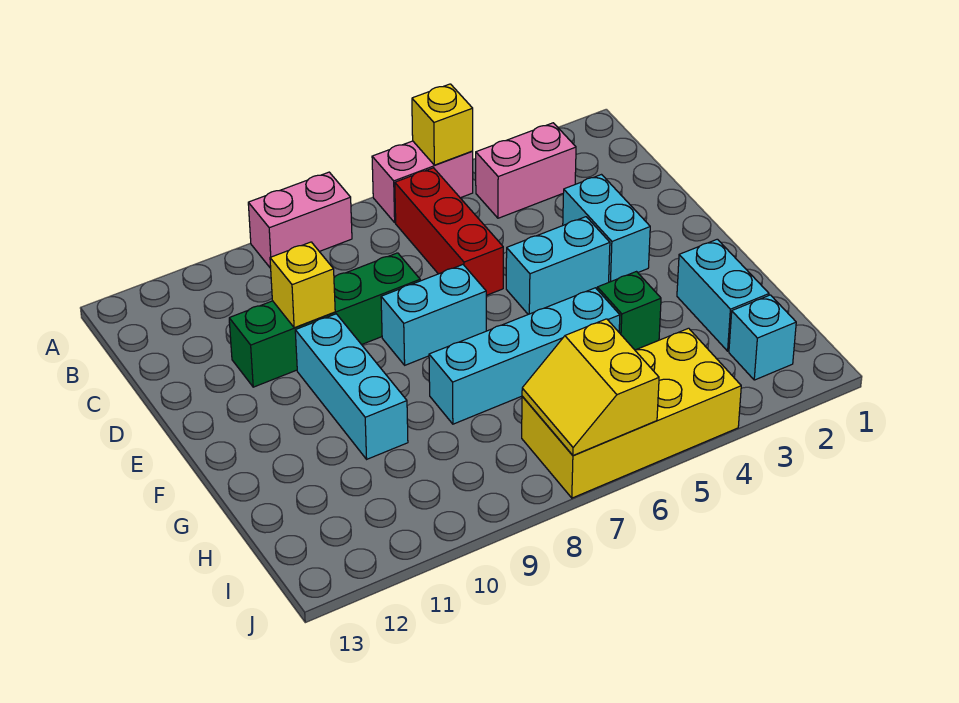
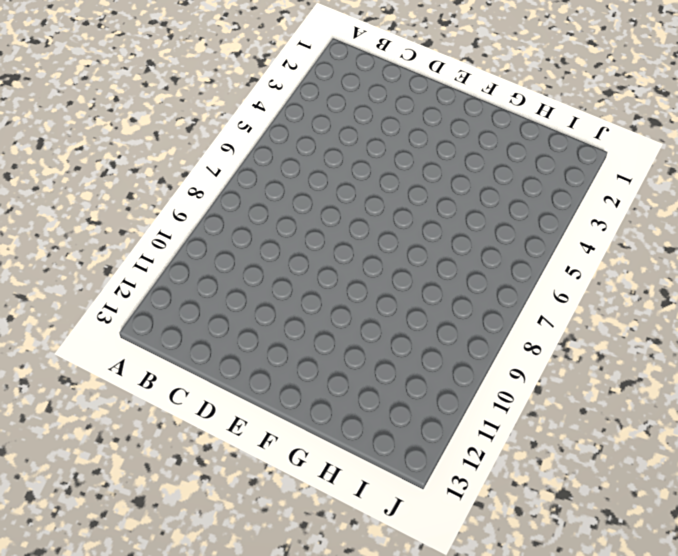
none -> pink brick A5:A6 level 1
none -> pink brick A8:A9 level 1
none -> pink brick B3:B4 level 1

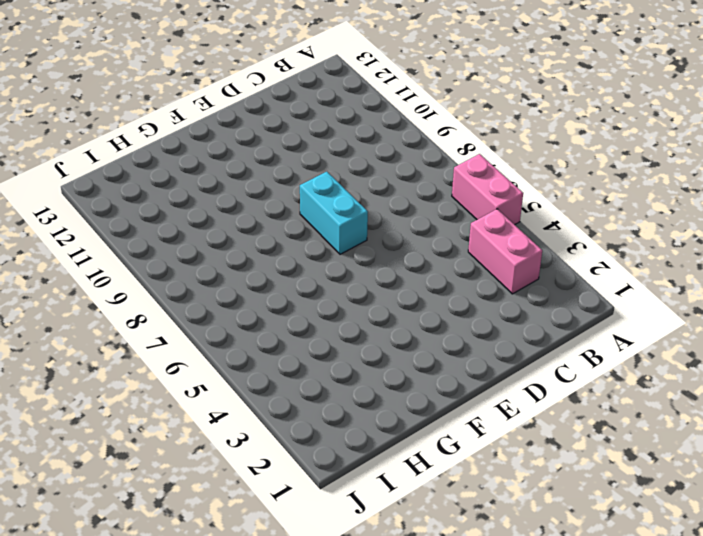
none -> pink brick A8:A9 level 1
none -> red brick B6:D6 level 1
none -> cyan brick D3:E3 level 1

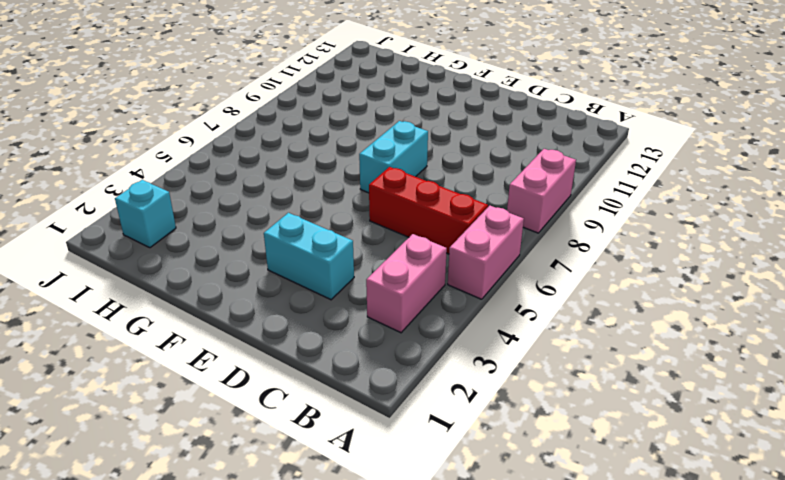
none -> green brick D8:D11 level 1
none -> cyan brick E4:E5 level 1
none -> cyan brick E10:G10 level 1

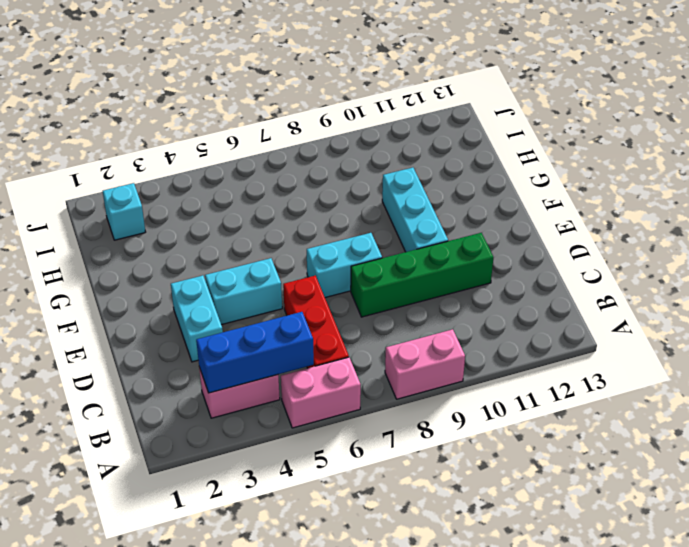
blue brick B3:B5 level 2 -> none
none -> cyan brick G2:H2 level 1
none -> green brick G4 level 1
none -> cyan brick G5:G8 level 1

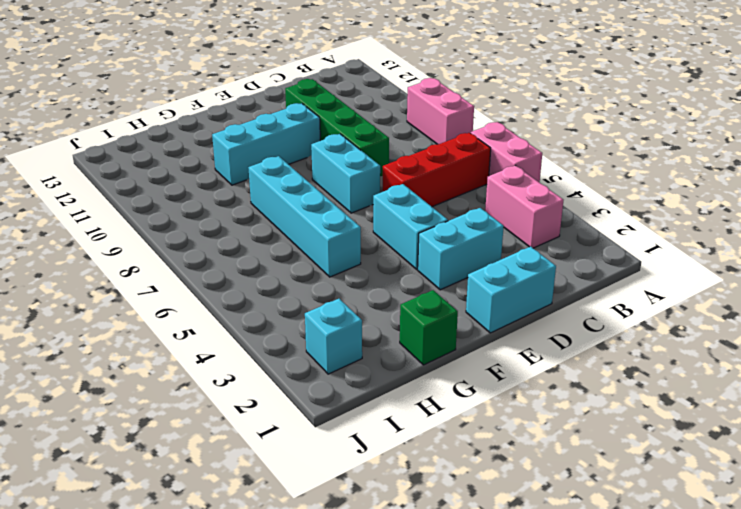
cyan brick D1:E1 level 1 -> cyan brick G2:H2 level 1
green brick G1 level 1 -> green brick G4 level 1
none -> yellow brick I4:J7 level 1
none -> yellow brick A5 level 2
none -> yellow brick D10 level 2

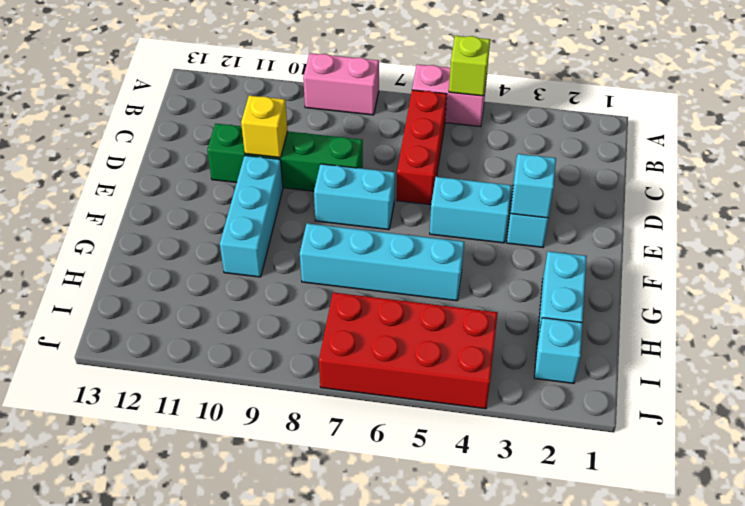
lime brick A5 level 2 -> yellow brick A5 level 2
cyan brick E3 level 2 -> none
red brick I4:J7 level 1 -> yellow brick I4:J7 level 1
none -> pink brick B3:B4 level 1
none -> green brick G4 level 1
none -> yellow slope I6:J7 level 2 top 6

